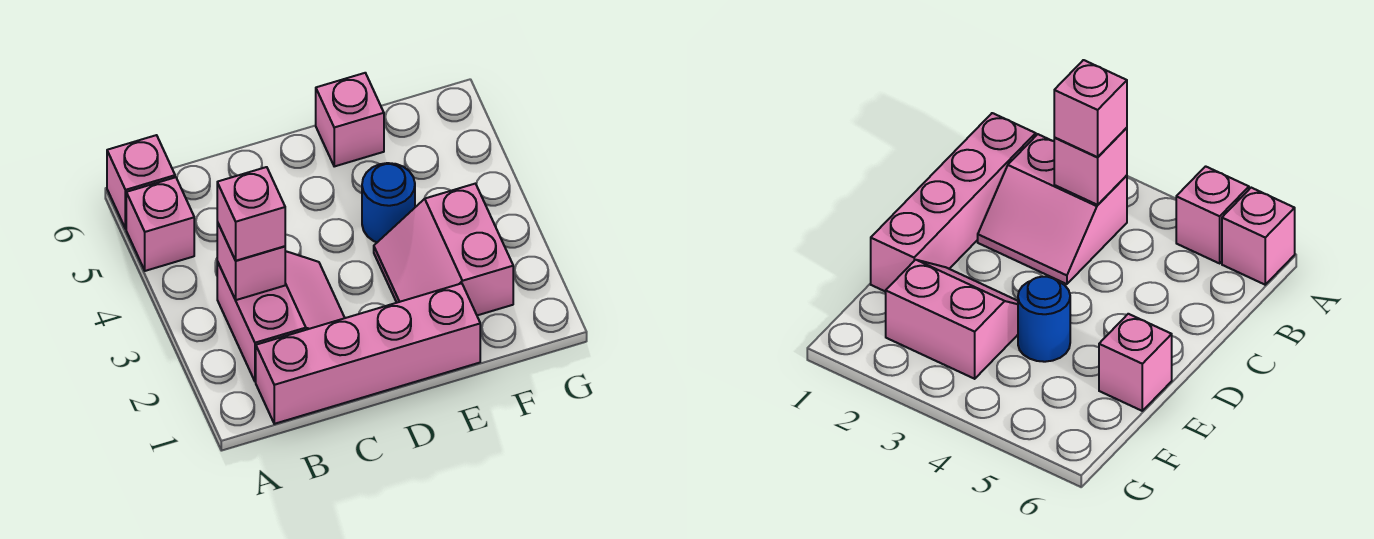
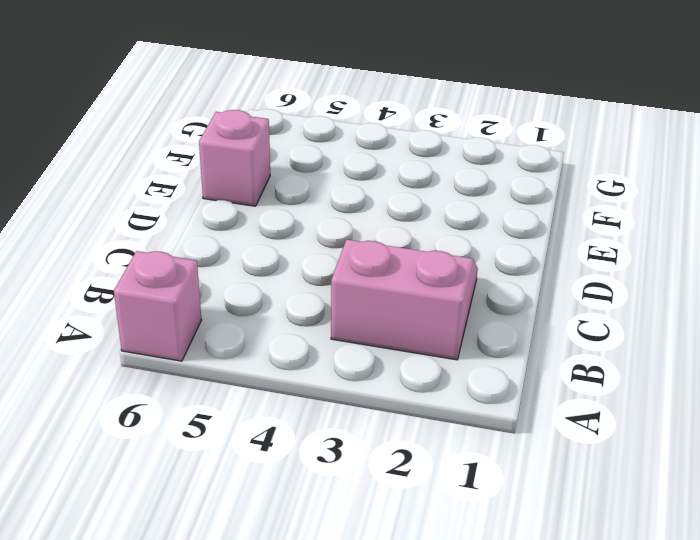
none -> pink brick A5 level 1
none -> pink brick B1:E1 level 1

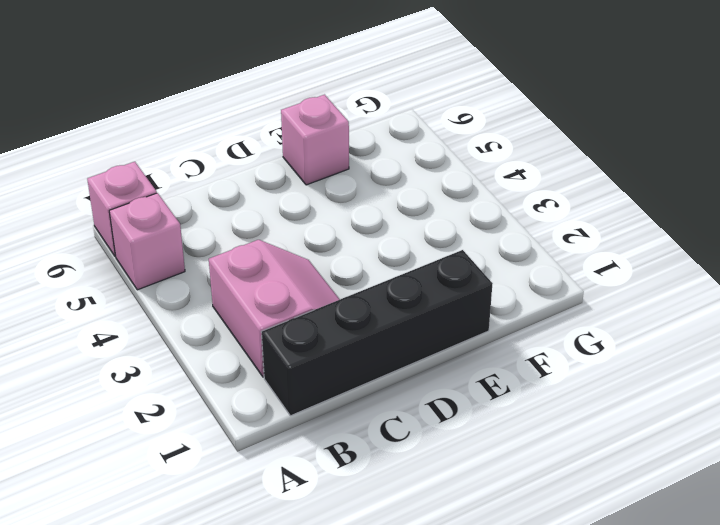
black brick B1:E1 level 1 -> pink brick B1:E1 level 1
none -> pink slope E2:F3 level 1 top F
none -> blue round brick E4 level 1

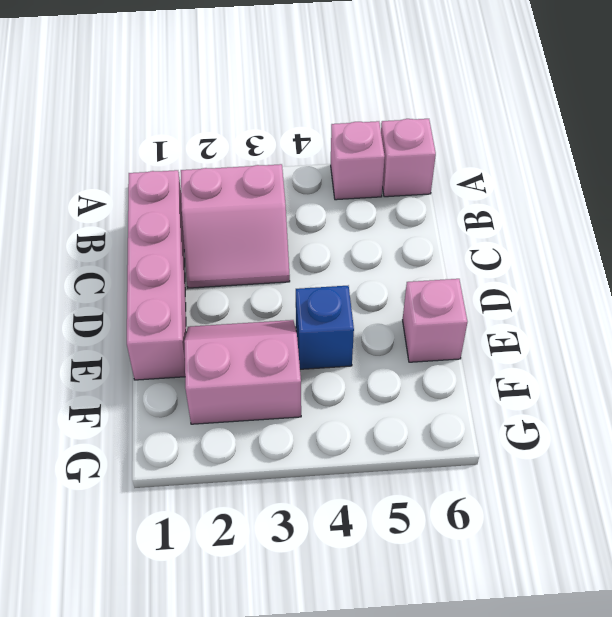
blue brick E4 level 1 -> blue round brick E4 level 1
none -> pink brick B3 level 2
none -> pink brick B3 level 3

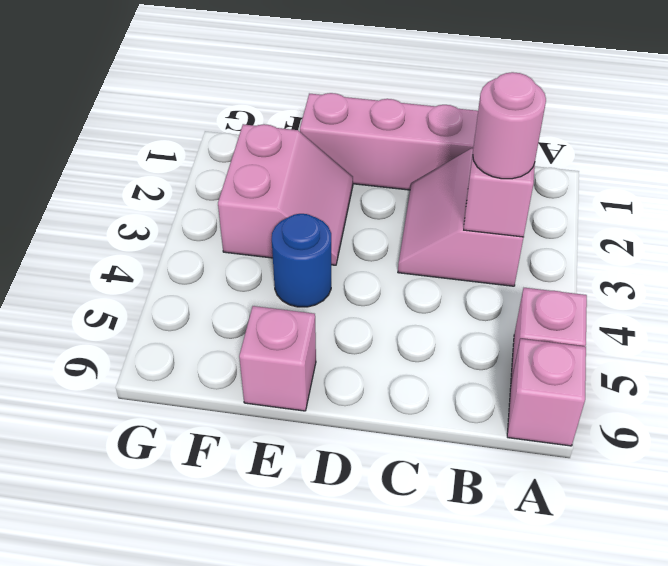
pink round brick B3 level 3 -> pink brick B3 level 3

